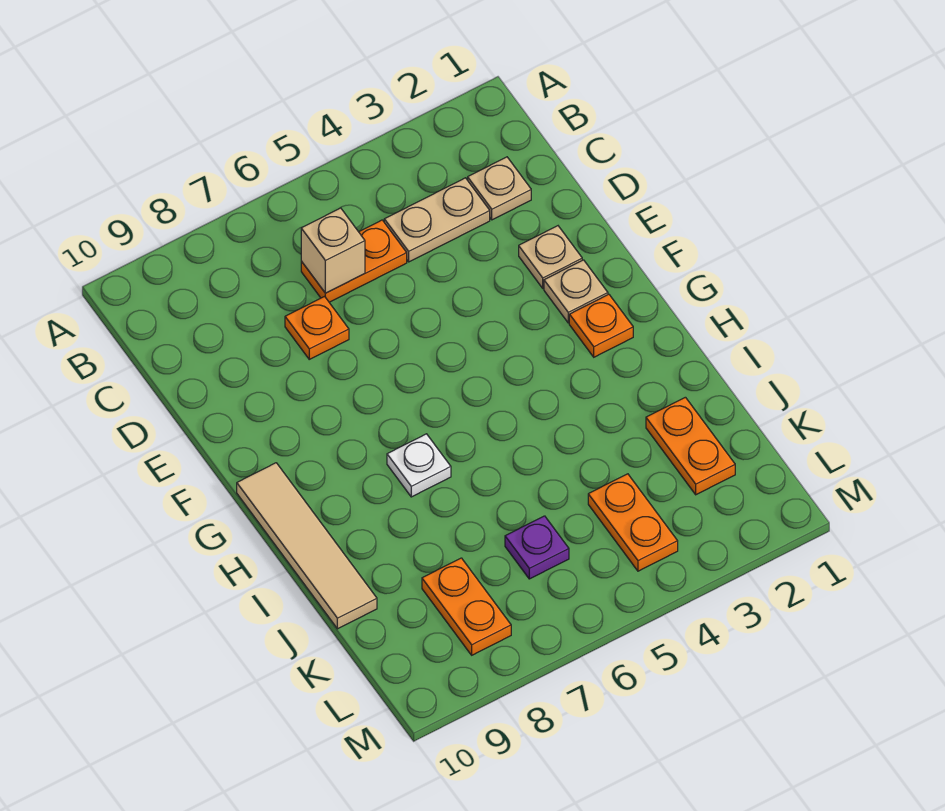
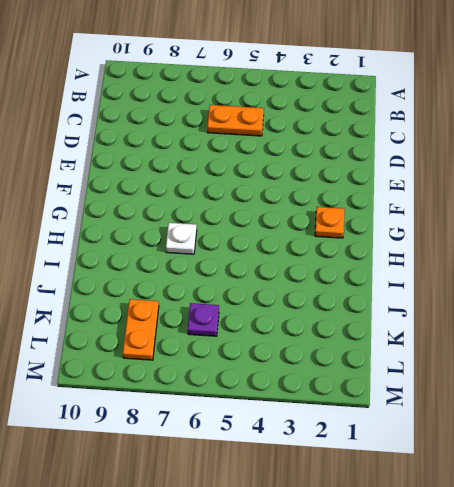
none -> tan plate C2 level 1
none -> tan plate C3:C4 level 1
none -> orange plate D7 level 1

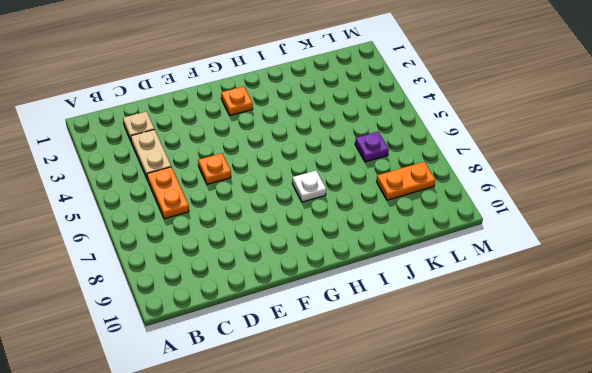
orange plate E5 level 1 -> orange plate D7 level 1
none -> tan plate E2 level 1
none -> tan plate F2 level 1
none -> tan tile G10:J10 level 1

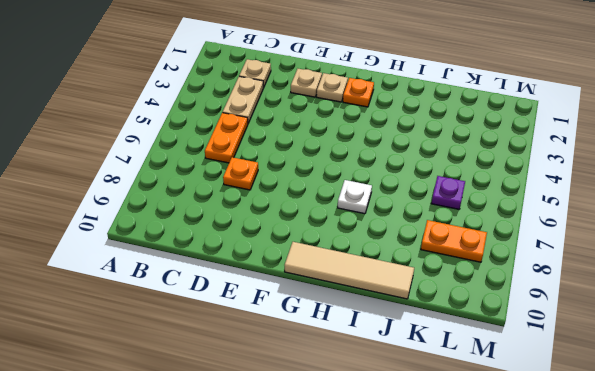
none -> orange plate J2:K2 level 1
none -> orange plate K4:L4 level 1
none -> tan brick C6 level 2

